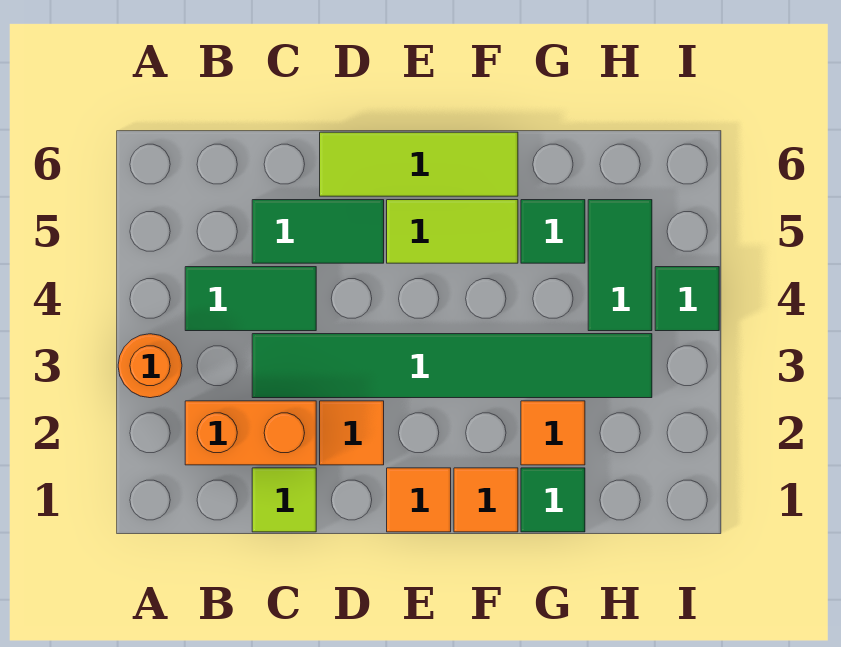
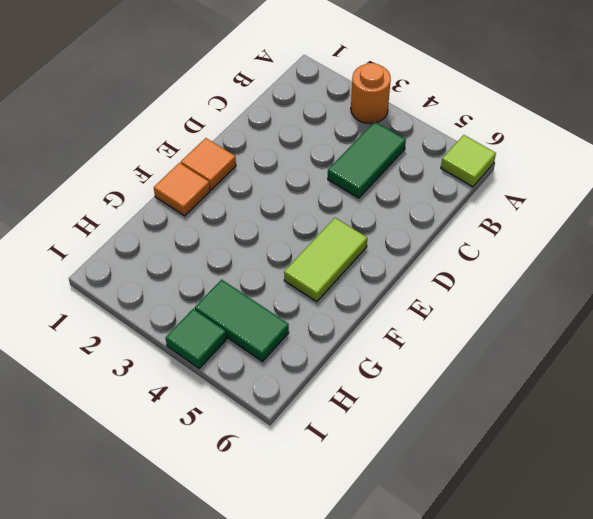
lime tile A6 level 1 -> lime tile C1 level 1
none -> orange brick B2:C2 level 1
none -> green tile C3:H3 level 1
none -> green tile C5:D5 level 1

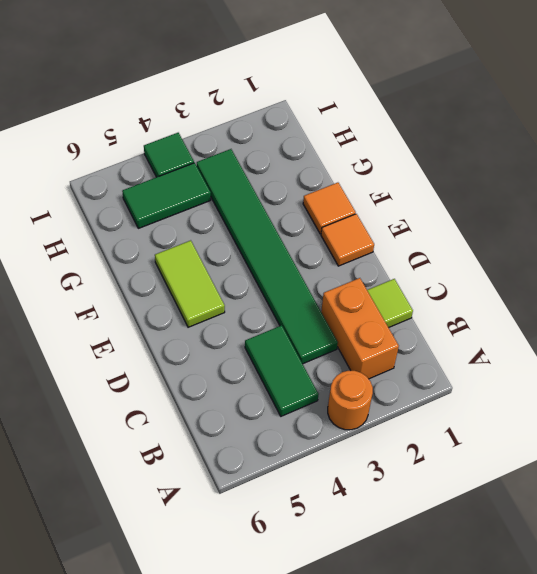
none -> green tile C5:D5 level 1
none -> orange tile D2 level 1
none -> lime tile D6:F6 level 1

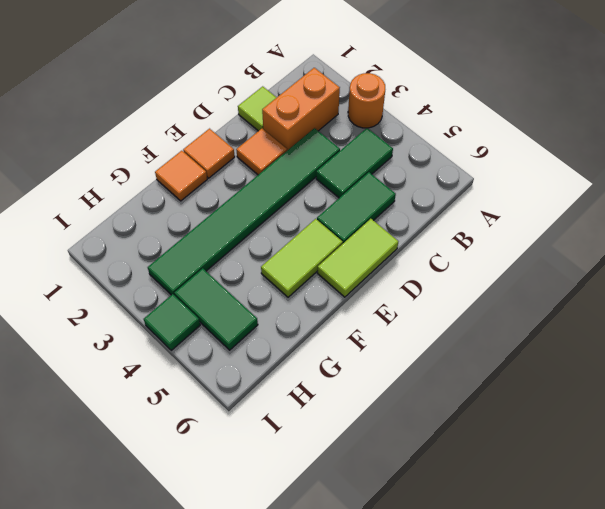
lime tile D6:E6 level 1 -> lime tile D6:F6 level 1
none -> green tile G1 level 1
none -> orange tile G2 level 1
none -> green tile G5 level 1

